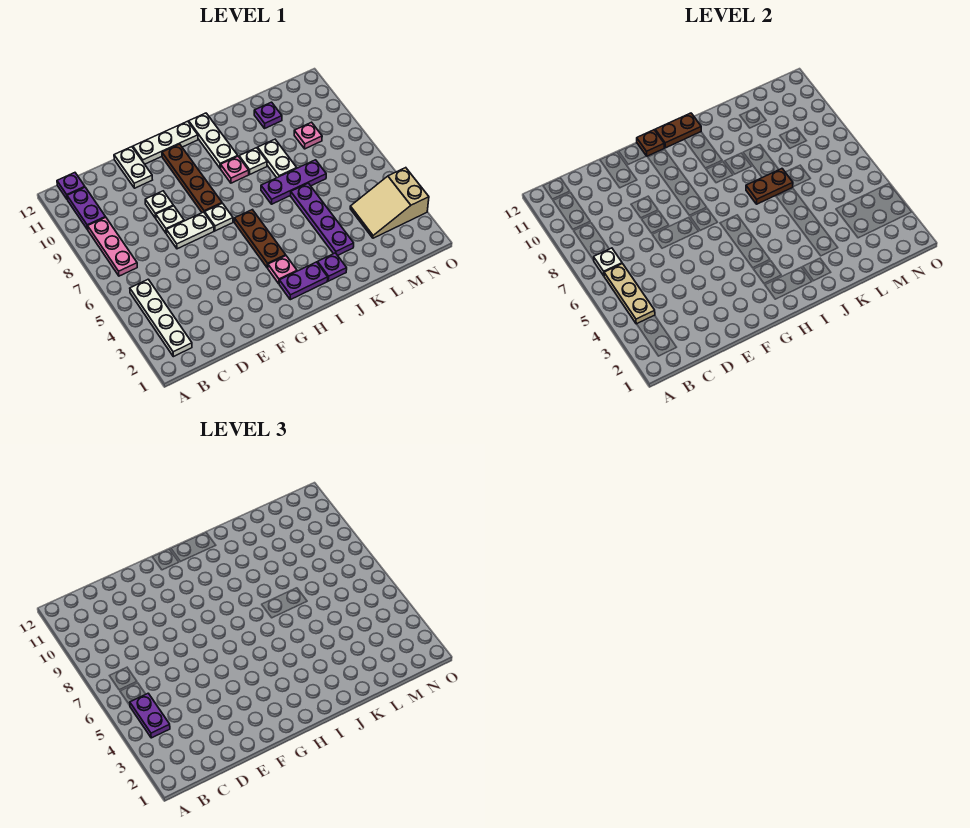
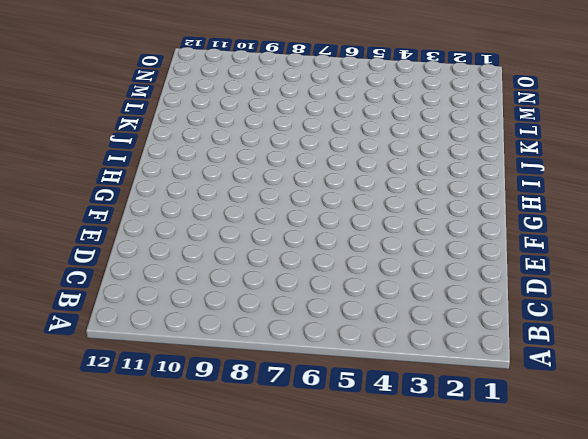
none -> white plate B2:B5 level 1
none -> pink plate B7:B9 level 1
none -> purple plate B10:B11 level 1
none -> purple plate B12 level 1

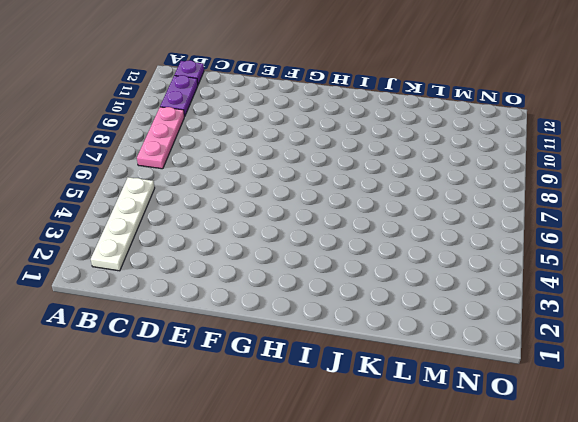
none -> white plate E7:F7 level 1
none -> white plate E8 level 1
none -> white plate E9 level 1
none -> white plate E11:E12 level 1

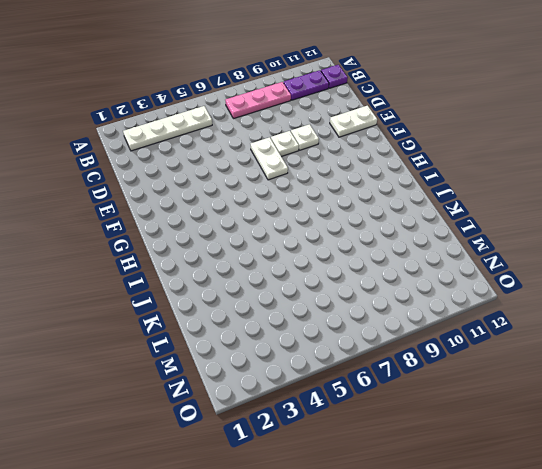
none -> white plate F12:H12 level 1
none -> white plate G7 level 1
none -> brown plate G8:G11 level 1
none -> purple plate H2:I2 level 1

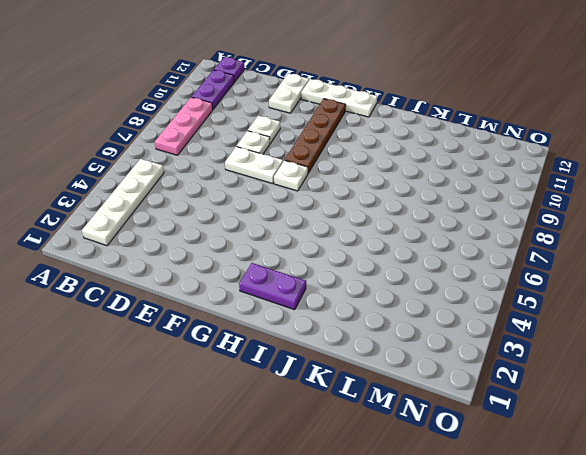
none -> pink plate H3 level 1
none -> brown plate H4:H6 level 1
none -> pink plate I9 level 1
none -> white plate I10:I12 level 1

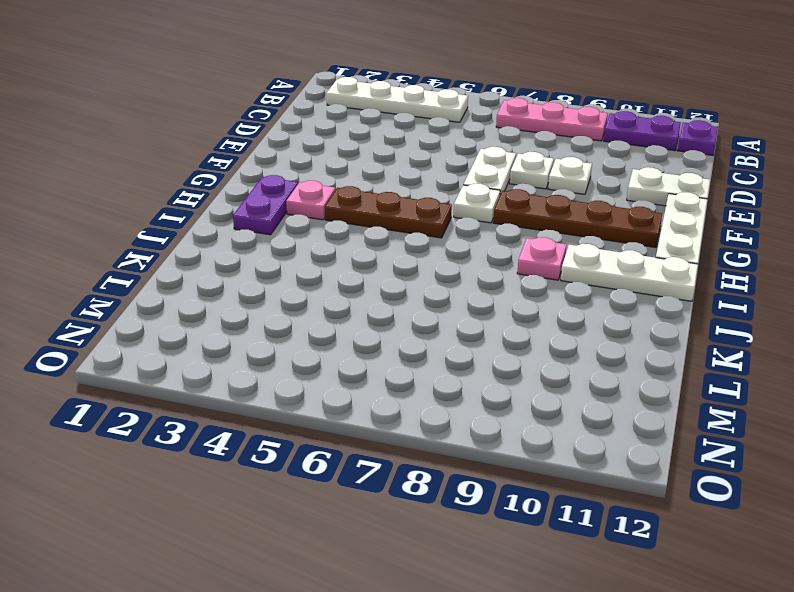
none -> purple plate J2 level 1
none -> purple plate J7:L7 level 1
none -> white plate J9 level 1
none -> purple plate K3:K6 level 1

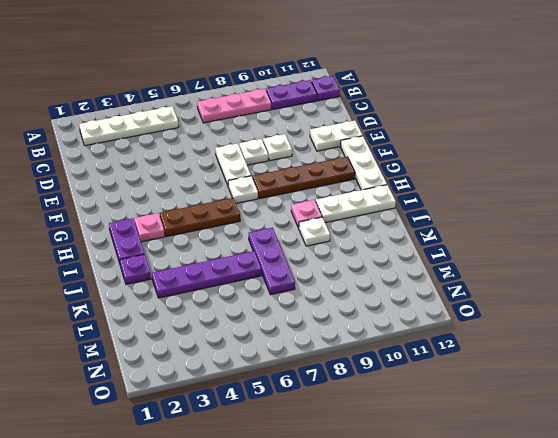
none -> white plate K8:K9 level 1
none -> purple plate L11 level 1
none -> tan slope M3:O4 level 1 top O
none -> pink plate M9 level 1

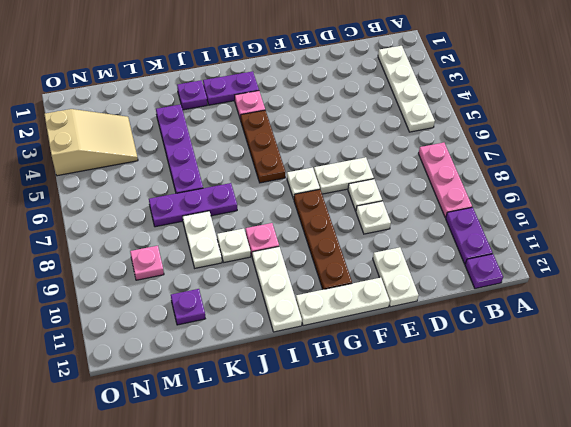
none -> tan plate B4:B6 level 2
none -> white plate B7 level 2
none -> brown plate G12 level 2
none -> brown plate H12:I12 level 2

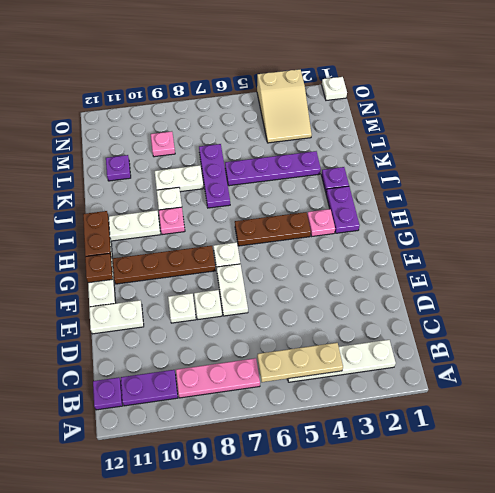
white plate O1 level 1 -> white plate B7 level 2
none -> brown plate J7:K7 level 2
none -> purple plate B4:B5 level 3

